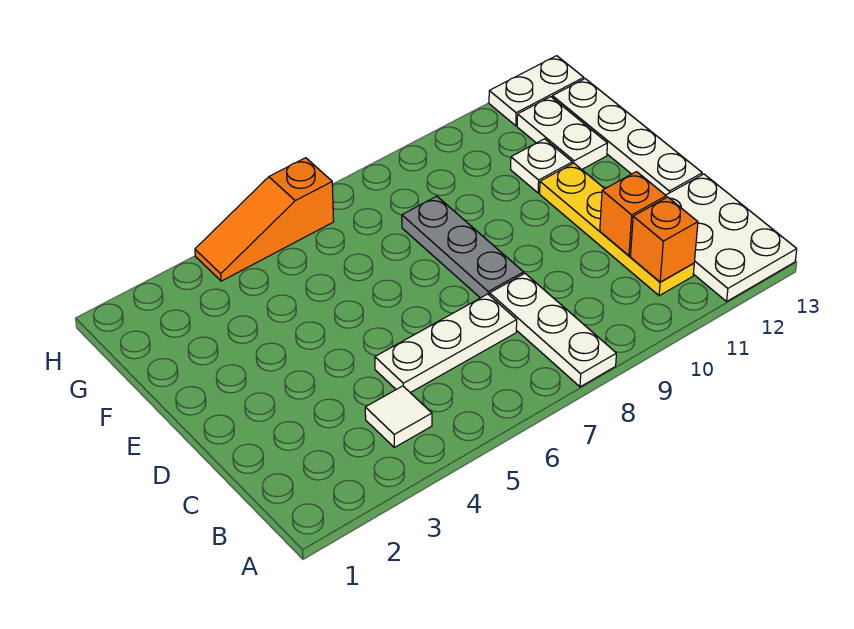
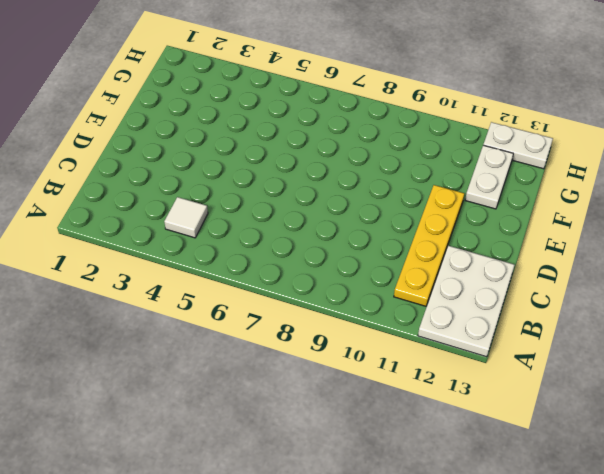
none -> white plate A8:C8 level 1
none -> white plate C5:C7 level 1
none -> grey plate D8:F8 level 1

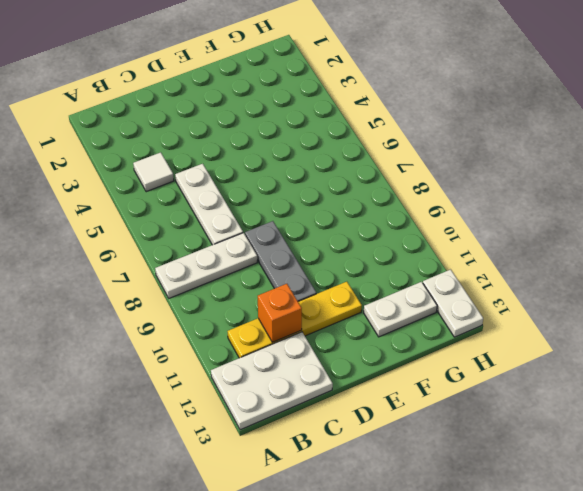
grey plate D8:D10 level 1 -> grey plate D8:F8 level 1
none -> white plate D13:G13 level 1
none -> white plate F11 level 1
none -> orange slope H4:H6 level 1 top 6

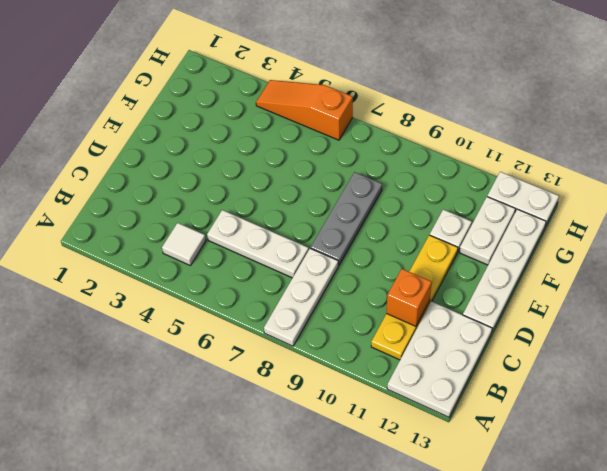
none -> orange brick B11 level 2

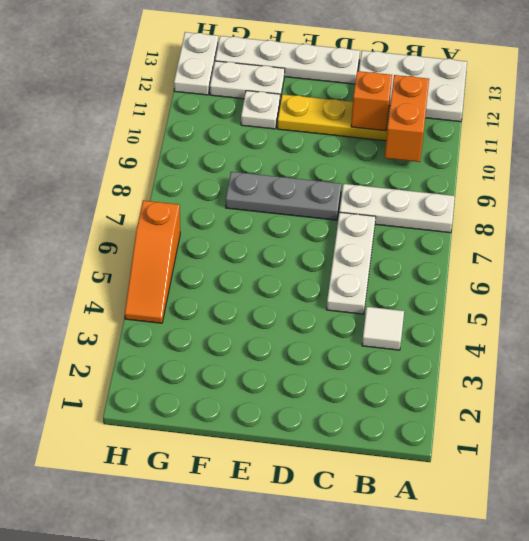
orange brick B10:B11 level 2 -> orange brick B11 level 2

